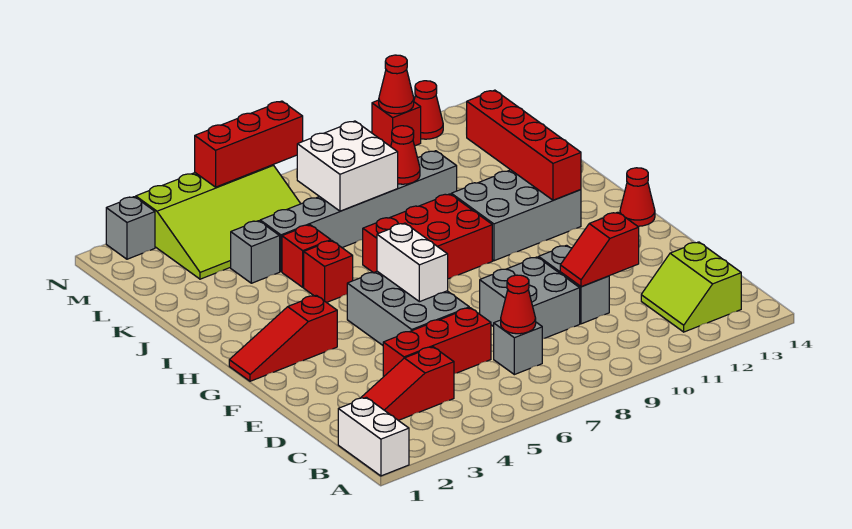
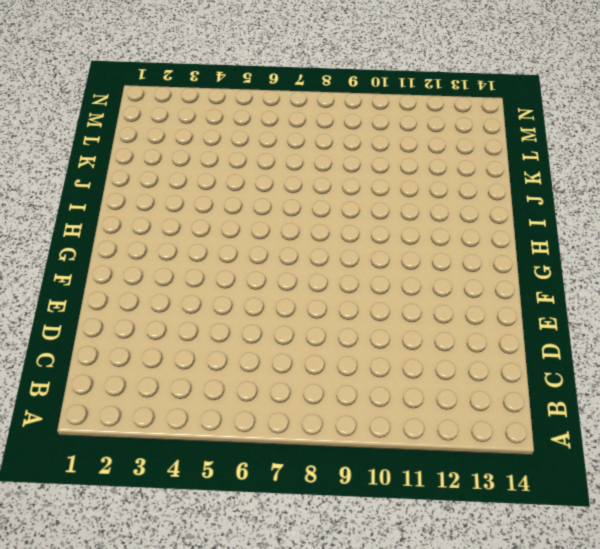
none -> white brick A1:B1 level 1
none -> lime slope B12:C13 level 1 top 13
none -> red slope C2:C4 level 1 top 4

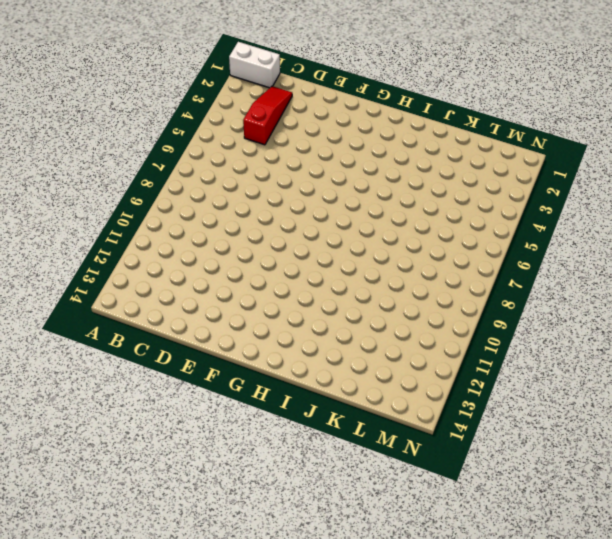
none -> lime slope B12:C13 level 1 top 13
none -> grey brick C7 level 1
none -> red brick D4:D6 level 1

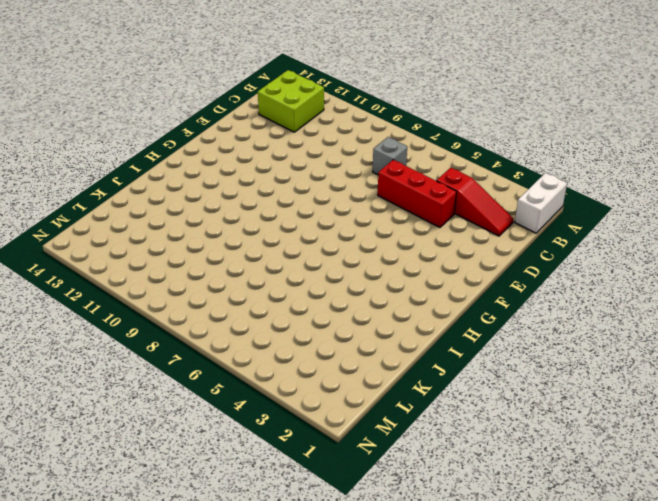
lime brick B12:C13 level 1 -> lime slope B12:C13 level 1 top 13
none -> grey brick D8:E9 level 1
none -> grey brick D10:E10 level 1
none -> grey brick E5:G6 level 1

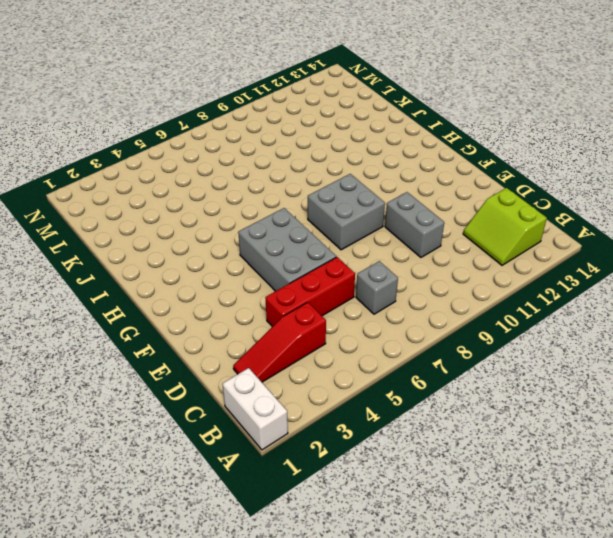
grey brick F8:G9 level 1 -> grey brick D8:E9 level 1
none -> red slope G1:G3 level 1 top 3
none -> red cone G14 level 1
none -> red brick H7:I9 level 1

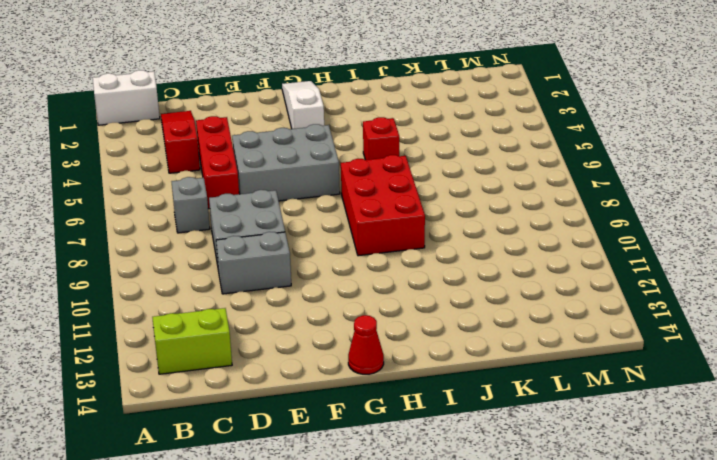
white slope G1:G3 level 1 top 3 -> red slope G1:G3 level 1 top 3
none -> grey brick H10:I12 level 1
none -> red brick J5 level 1
none -> grey brick K4 level 1

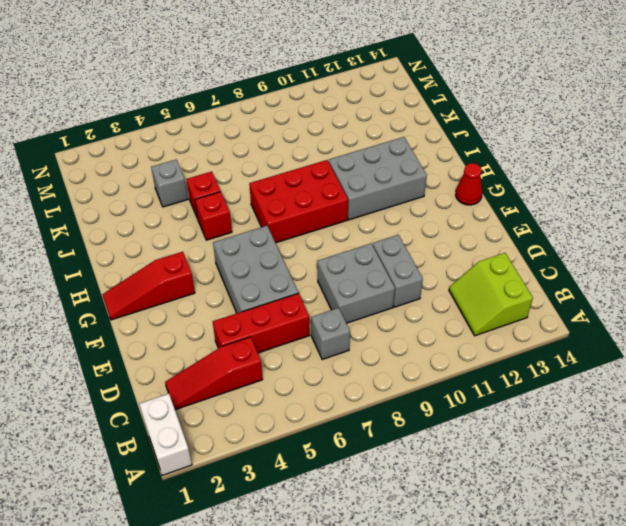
none -> grey brick K5:K10 level 1
none -> lime slope L3:N6 level 1 top N
none -> grey brick N2 level 1

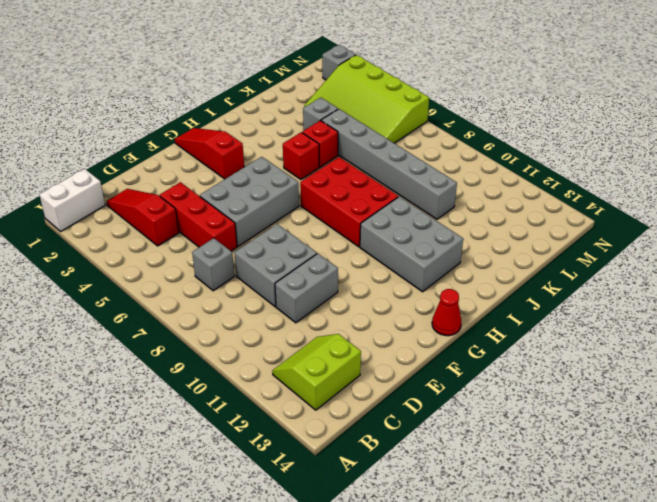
none -> red brick N11 level 1
none -> red cone N12 level 1
none -> red cone C7 level 2

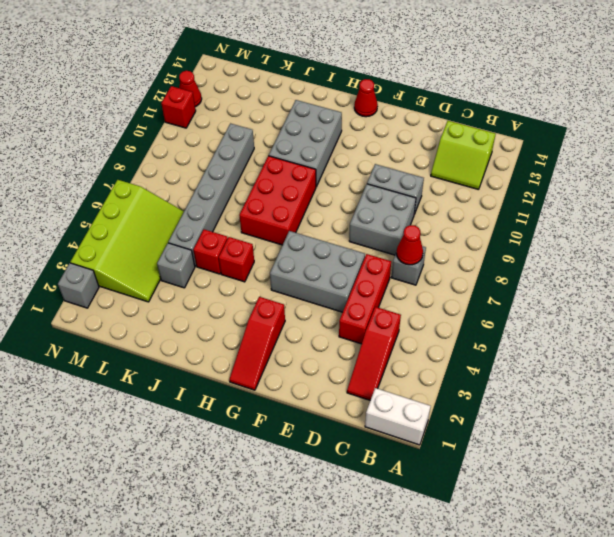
none -> red slope D10:D11 level 2 top 11
none -> white brick F6:G6 level 2
none -> red brick H12:K12 level 2

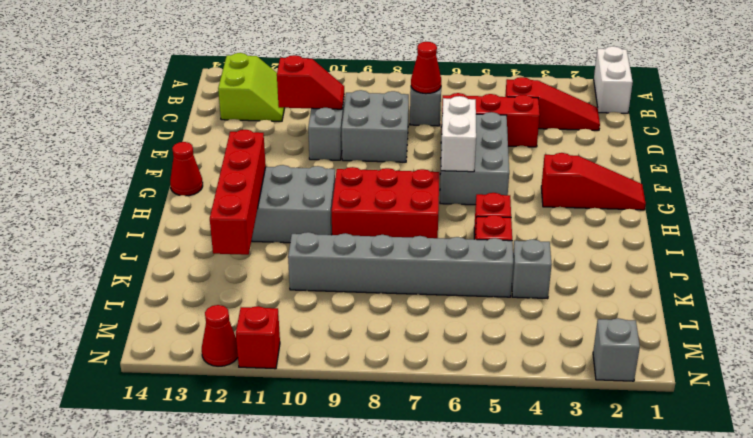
none -> lime slope L3:N6 level 1 top N
none -> white brick K7:L8 level 2
none -> red cone K9 level 2

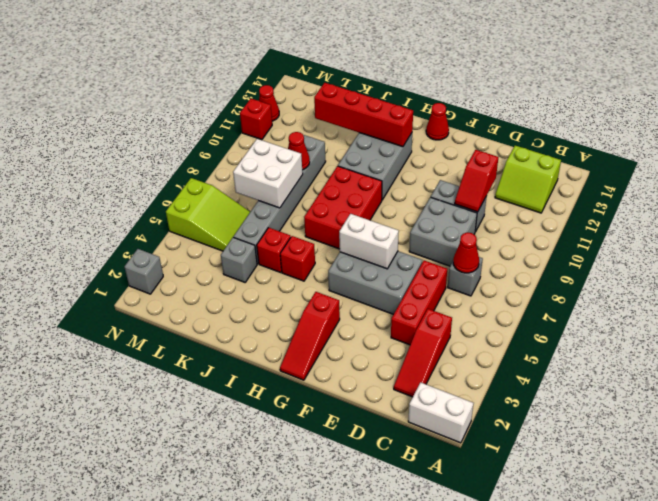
lime slope L5:N6 level 1 top N -> lime slope L3:N6 level 1 top N
none -> red brick N5:N7 level 2
none -> red cone N11 level 2

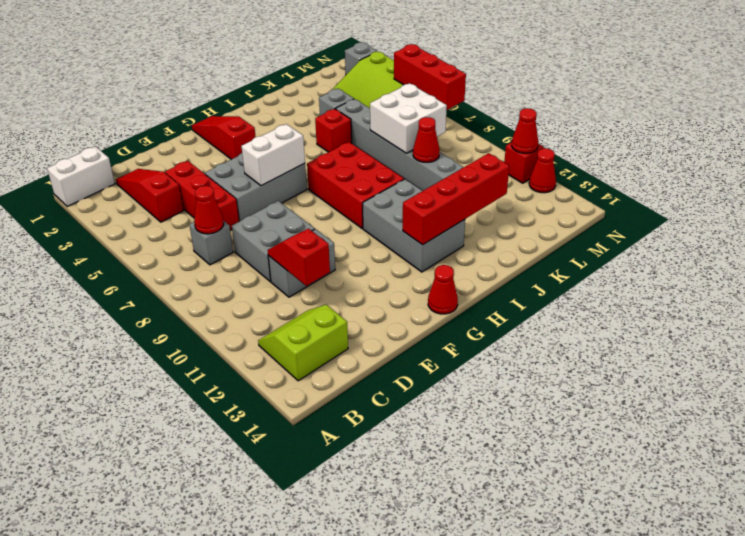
none -> red brick I5 level 1

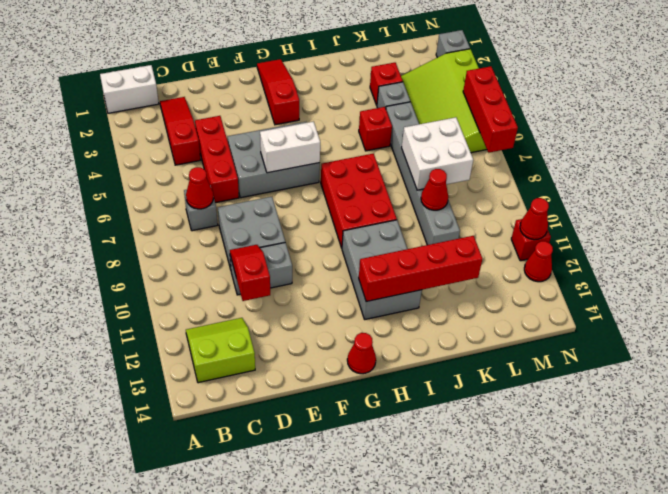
red brick K3 level 1 -> red brick I5 level 1

